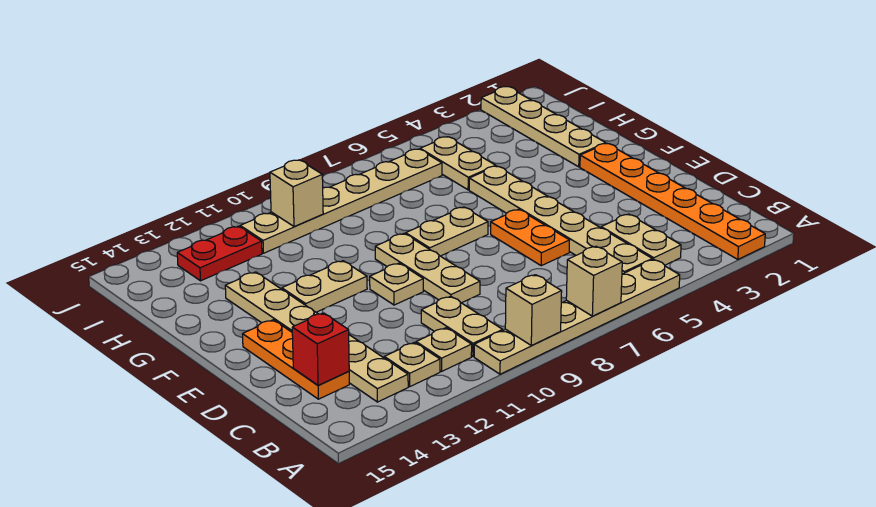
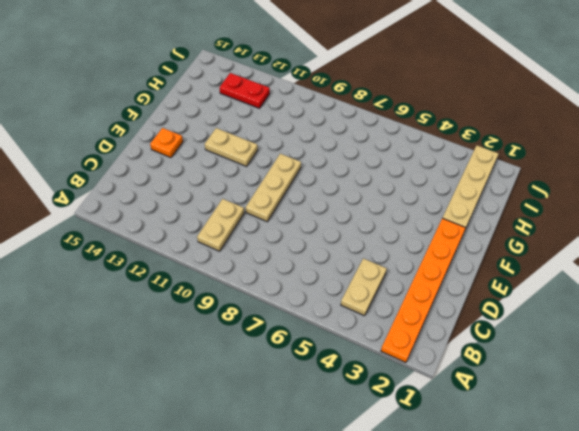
orange plate E14 level 1 -> orange plate C14:E14 level 1
none -> tan plate A5:A10 level 1
none -> tan plate B5:G5 level 1
none -> tan plate B11 level 1

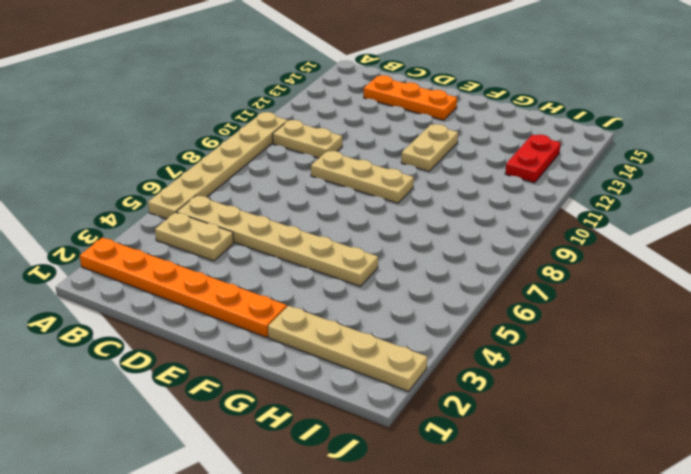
none -> tan plate B11 level 1
none -> tan plate B12 level 1
none -> tan plate B13:G13 level 1

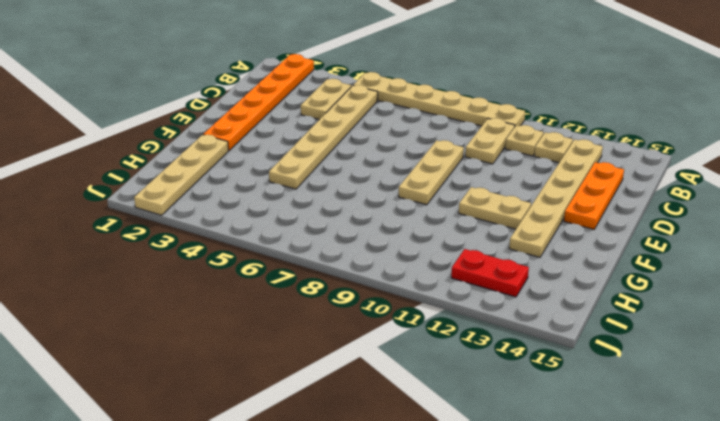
none -> orange plate D6:E6 level 1
none -> tan plate E10 level 1
none -> tan plate F7:F8 level 1

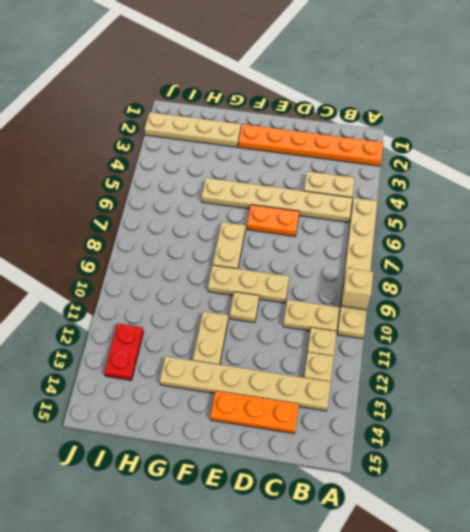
none -> tan plate H5:I5 level 1
none -> tan plate I6:I11 level 1
none -> tan brick A7 level 2

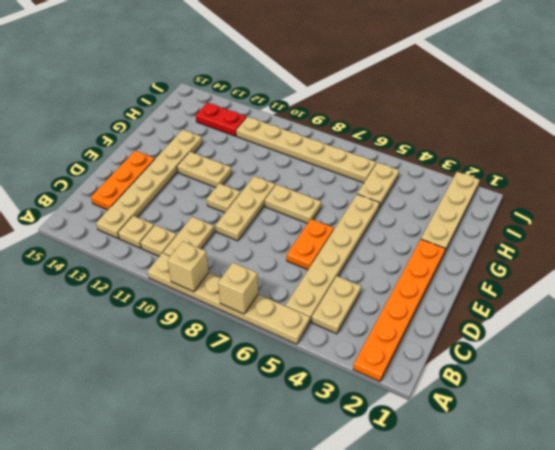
none -> red brick C14 level 2
none -> tan brick I10 level 2

